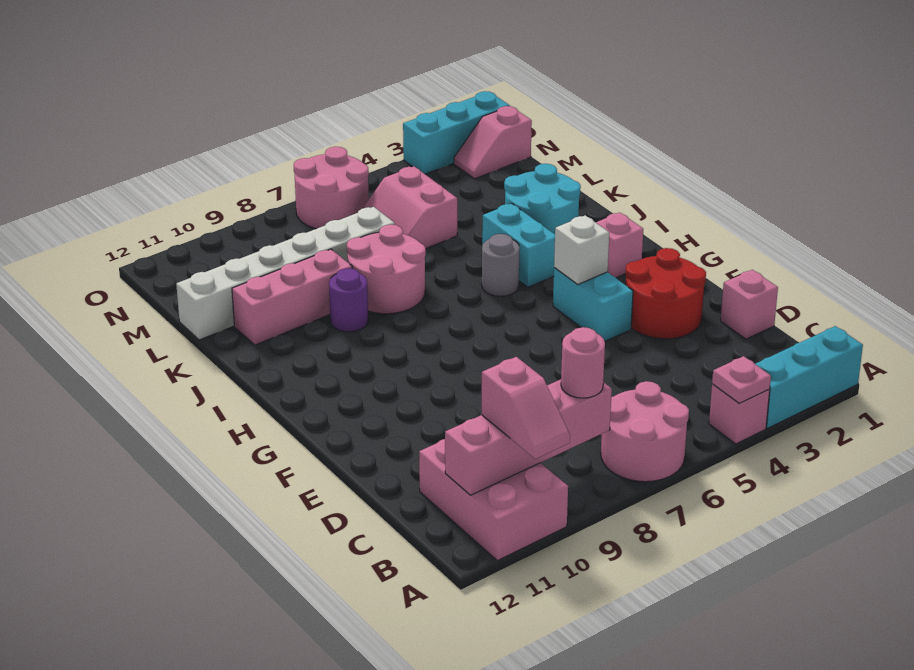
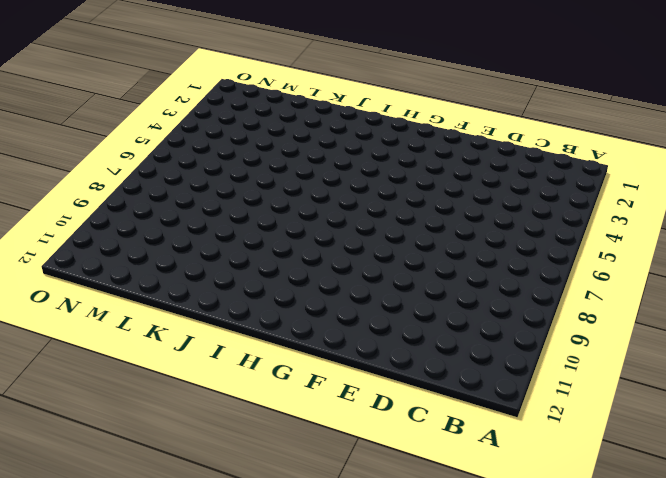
none -> cyan brick A1:A3 level 1
none -> pink brick A4 level 1
none -> pink round brick A6:B7 level 1

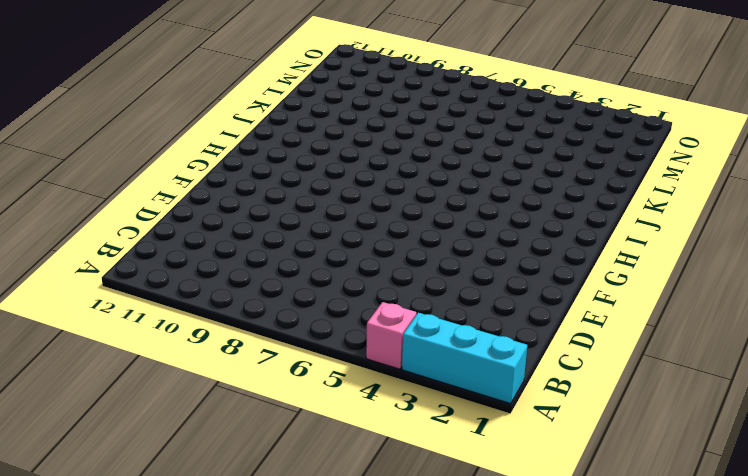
none -> pink round brick A6:B7 level 1
none -> pink brick A10:C11 level 1
none -> pink brick D1 level 1

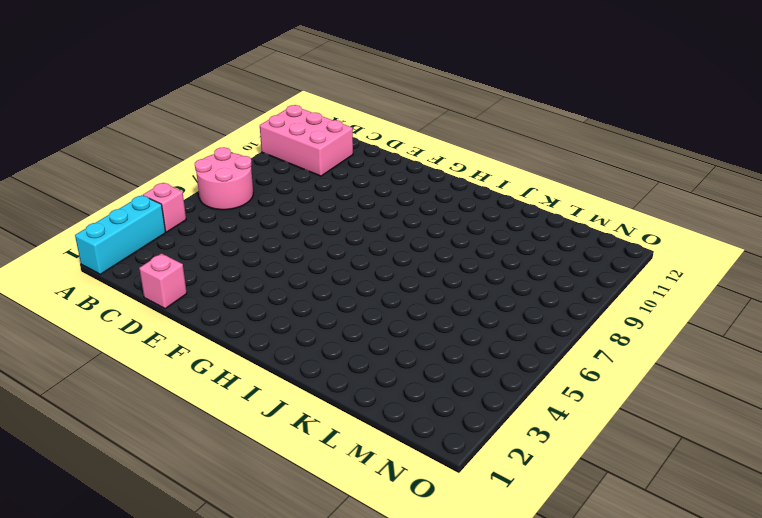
none -> red round brick E2:F3 level 1
none -> cyan brick F4:G4 level 1
none -> pink brick H2 level 1

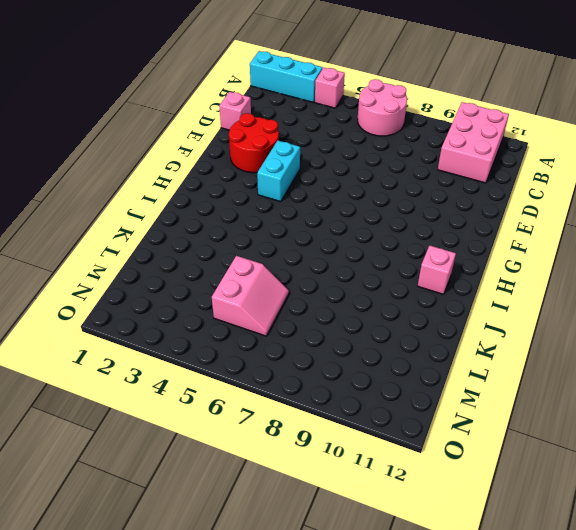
pink brick I11 level 1 -> pink brick H2 level 1
none -> cyan brick I4:J4 level 1
none -> grey round brick I5 level 1
none -> cyan round brick J2:K3 level 1

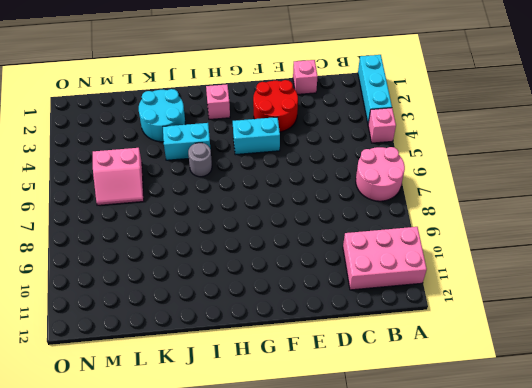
none -> pink round brick J7:K8 level 1
none -> purple round brick J9 level 1
none -> pink brick K9:K11 level 1

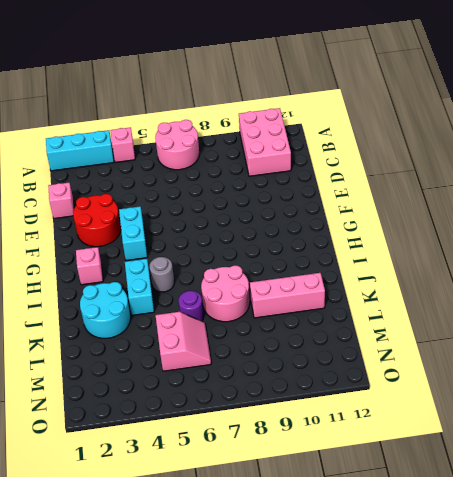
purple round brick K6 level 1 -> purple round brick J9 level 1
none -> white brick L7:L12 level 1
none -> pink slope N1:N2 level 1 top 1
none -> pink round brick N6:O7 level 1

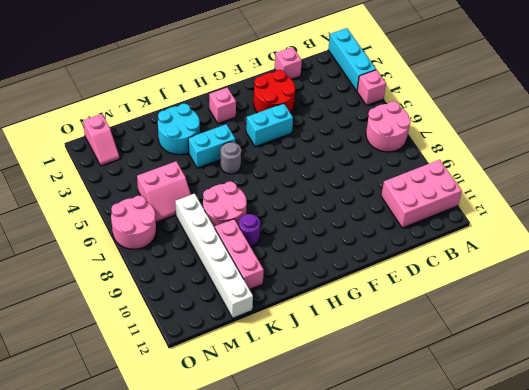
none -> cyan brick O1:O3 level 1
none -> pink plate A4 level 2
none -> pink brick B8:B11 level 2

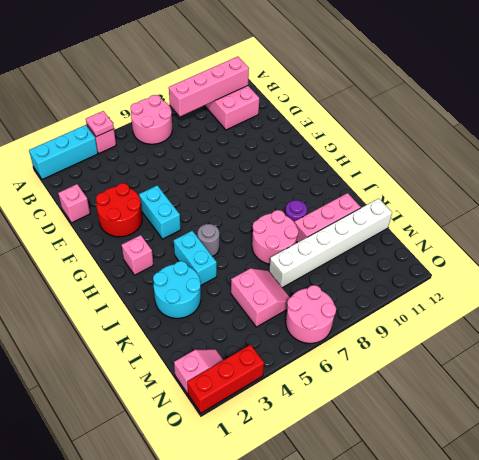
red brick O1:O3 level 1 -> cyan brick O1:O3 level 1
none -> white brick G4 level 2
none -> pink slope A10:B10 level 3 top B
none -> pink round brick B8 level 3

